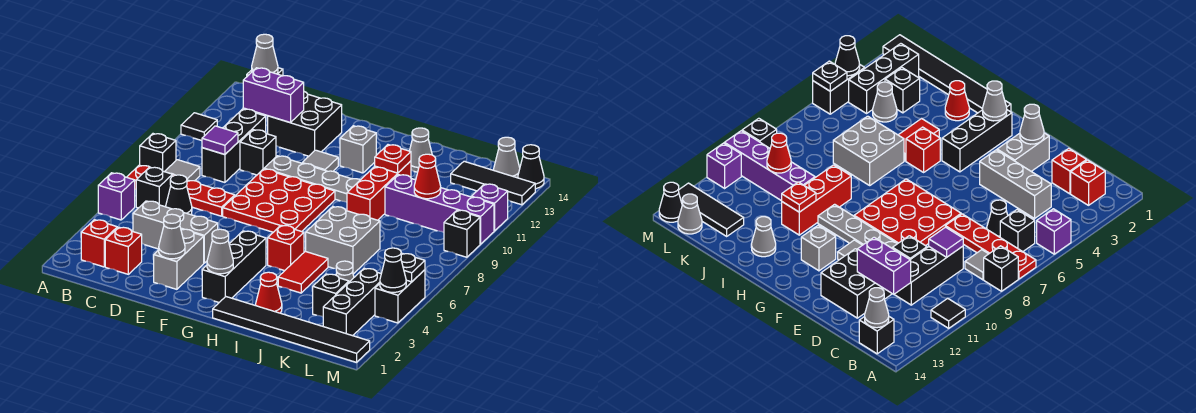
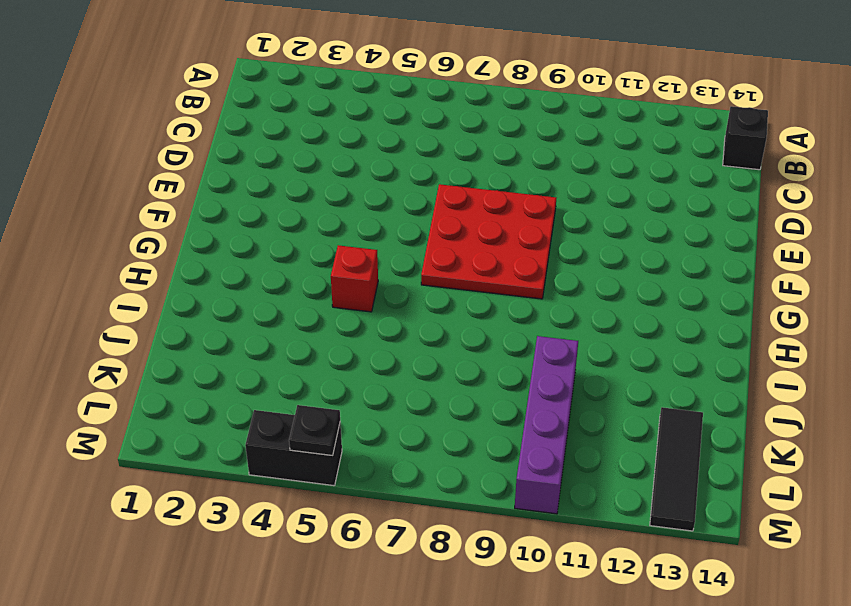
none -> purple brick A5 level 1
none -> red plate A7:D7 level 1
none -> black brick A8 level 1
none -> black tile A11 level 1

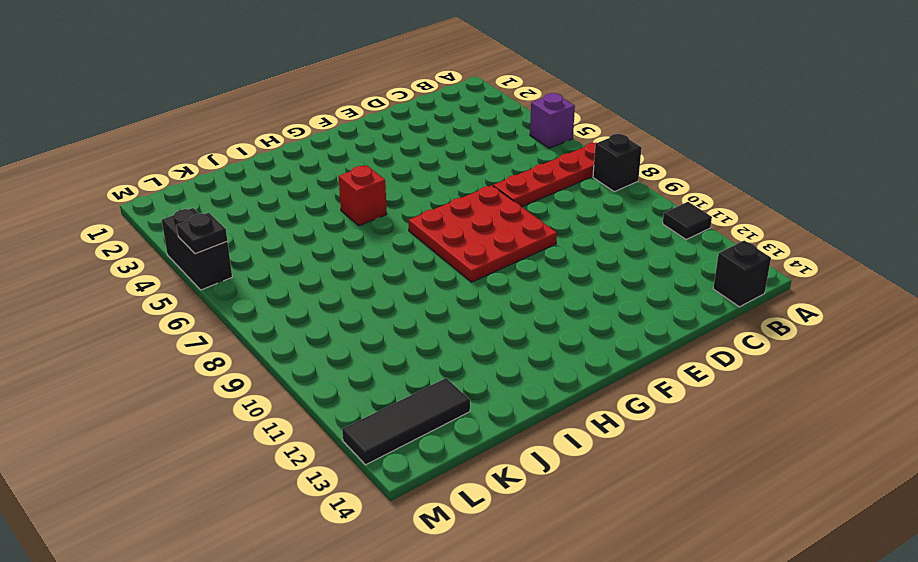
none -> red brick B2 level 1
none -> black brick B6 level 1
none -> grey tile B8 level 1
none -> red brick C2 level 1

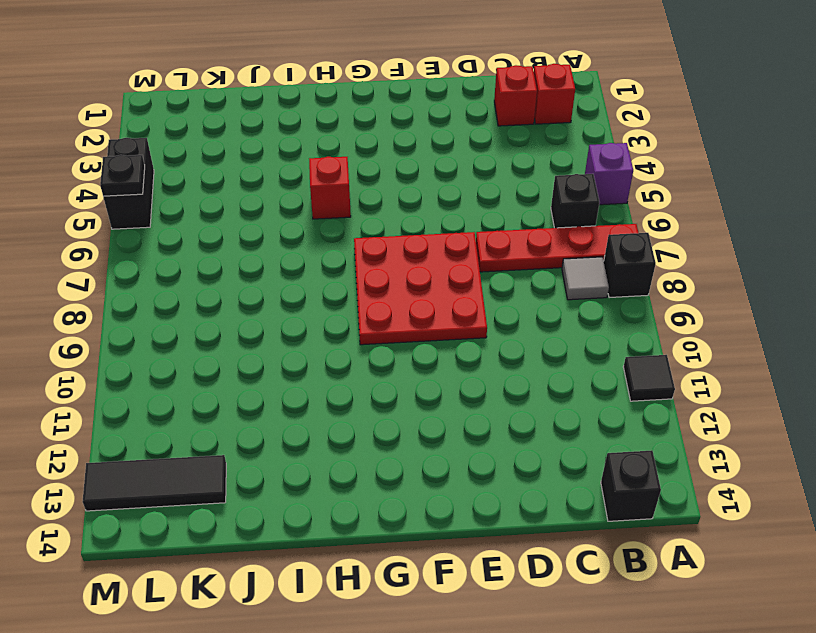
none -> grey brick C4:E4 level 1
none -> black cone C6 level 1
none -> black brick C9:C11 level 1
none -> black brick D10 level 1

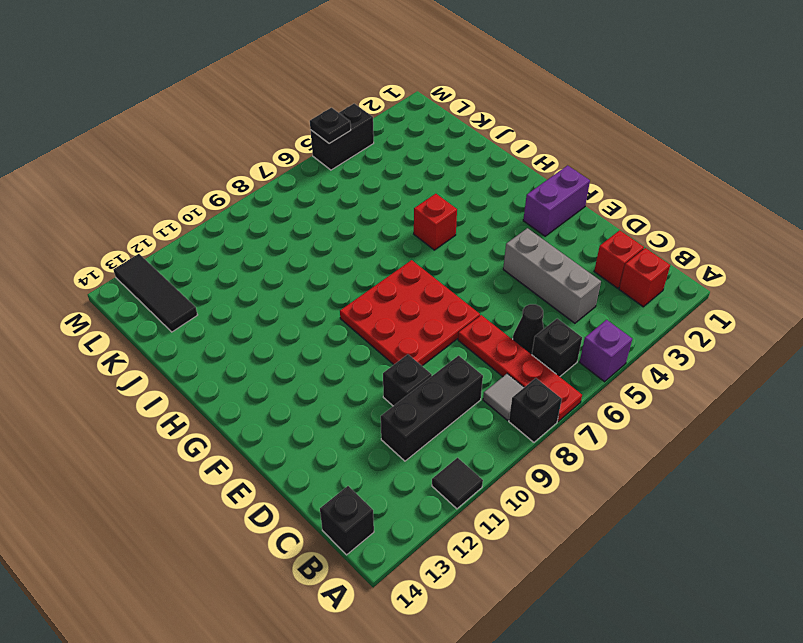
purple brick F1:F2 level 1 -> purple brick C12:D12 level 2
none -> black brick D12:E13 level 1
none -> grey brick E2:E3 level 1
none -> grey plate E10:H10 level 1
none -> grey tile F11 level 1

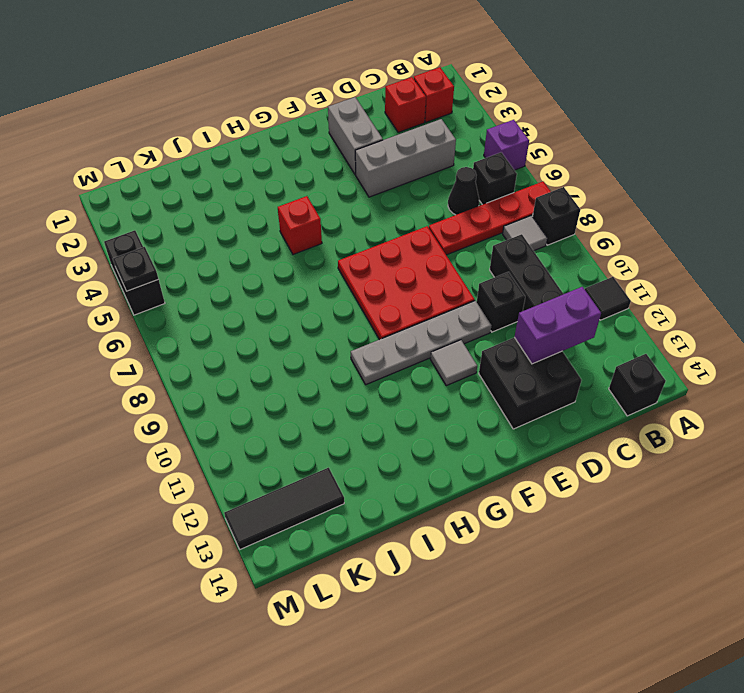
none -> black brick G2:G4 level 1
none -> grey brick G12 level 1
none -> black tile H1:M1 level 1
none -> red cone I2 level 1

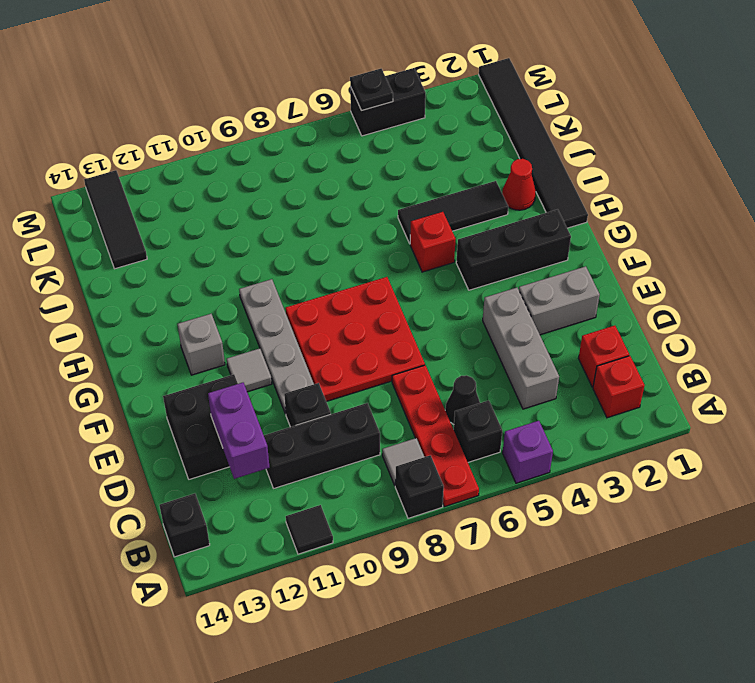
black tile I3:I5 level 1 -> red tile I4:I5 level 1
none -> grey brick I6:J7 level 1
none -> red brick I9:I11 level 1
none -> grey cone I13 level 1
none -> purple brick J10:M10 level 1

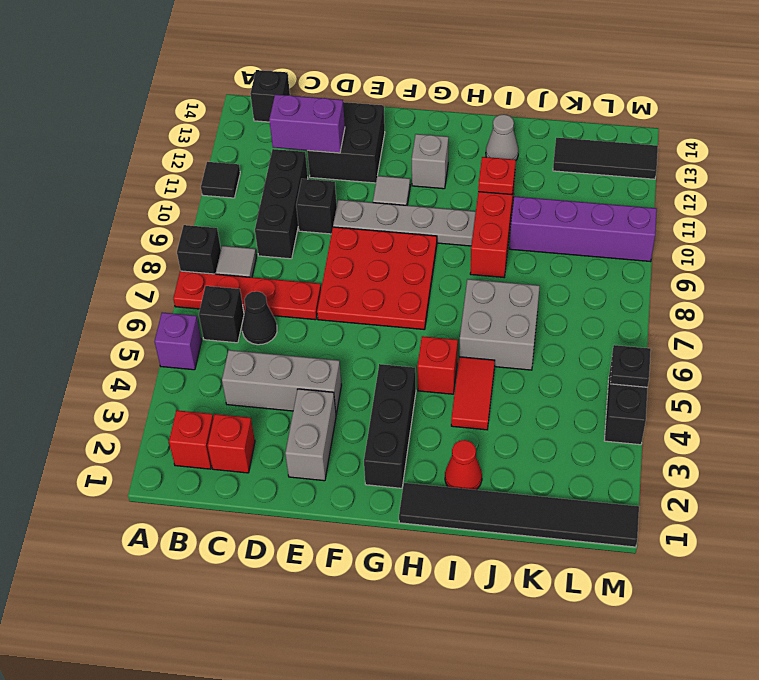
none -> black brick K3 level 1
none -> grey cone K4 level 1
none -> black brick L2:L4 level 1
none -> grey cone L14 level 1

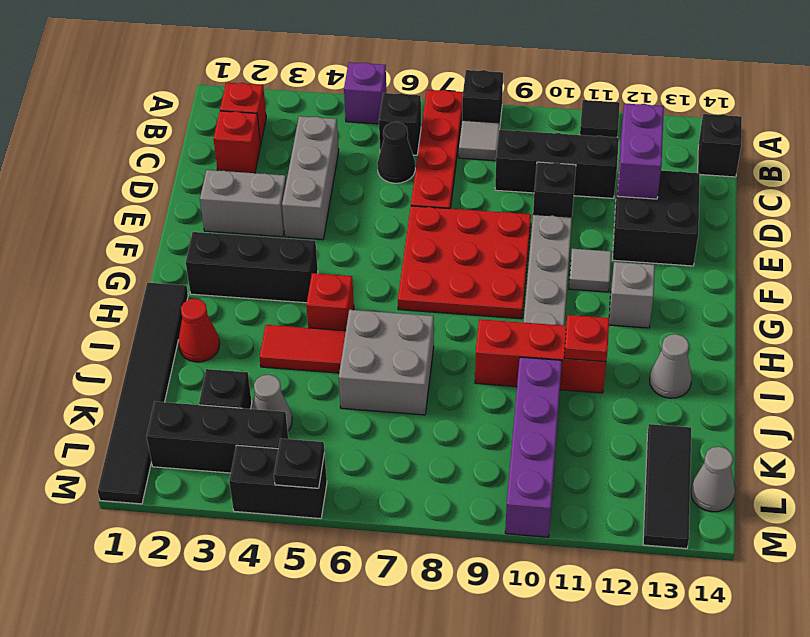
none -> black brick M9 level 1
none -> purple brick M11 level 1
none -> black cone M14 level 1
none -> grey cone B14 level 2

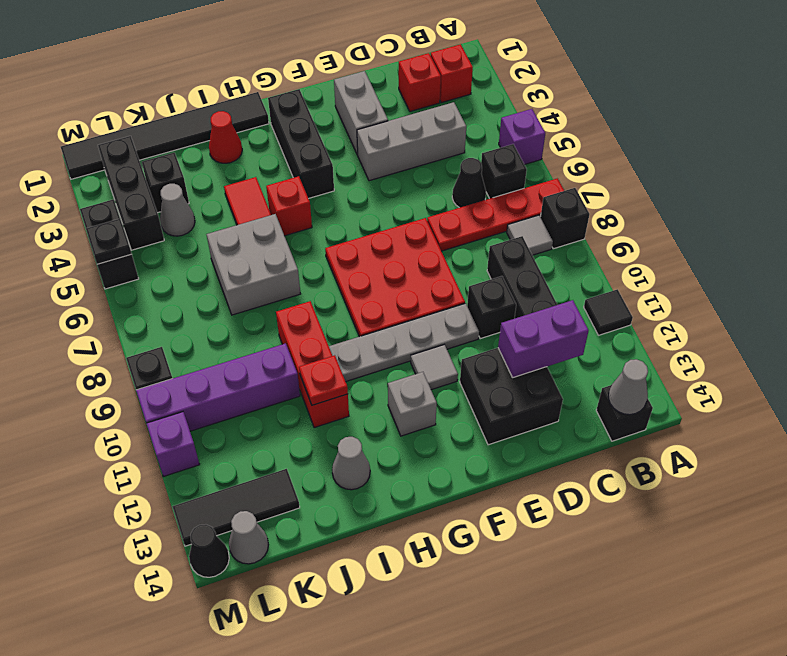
none -> purple tile C9 level 2
none -> grey cone E2 level 2
none -> grey cone G2 level 2
none -> red cone K10 level 2

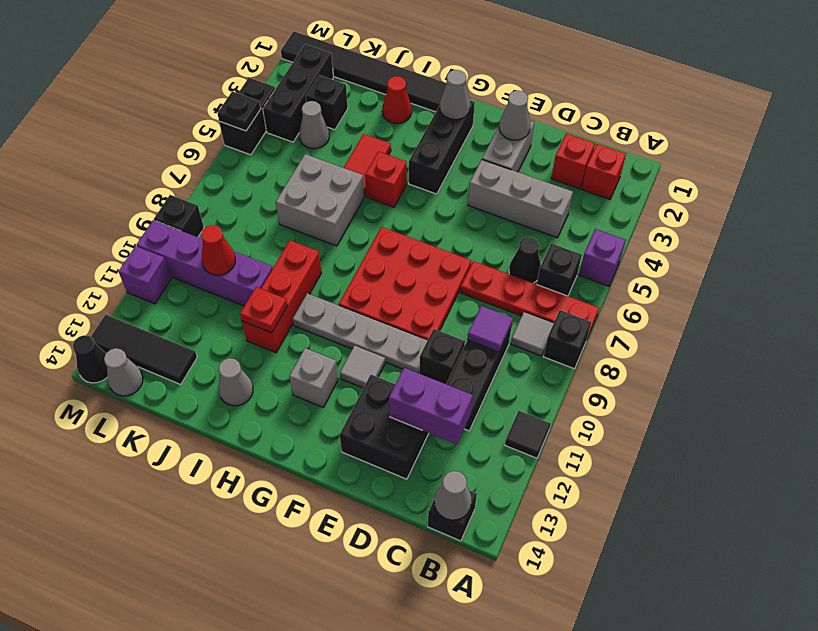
none -> black cone M4 level 2

